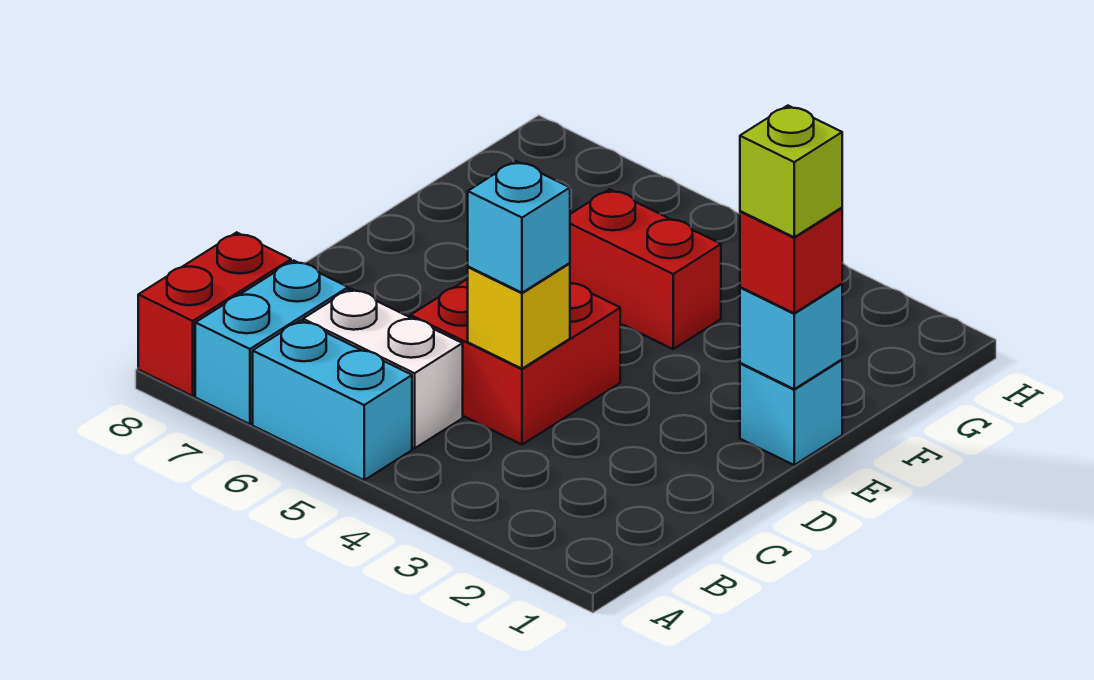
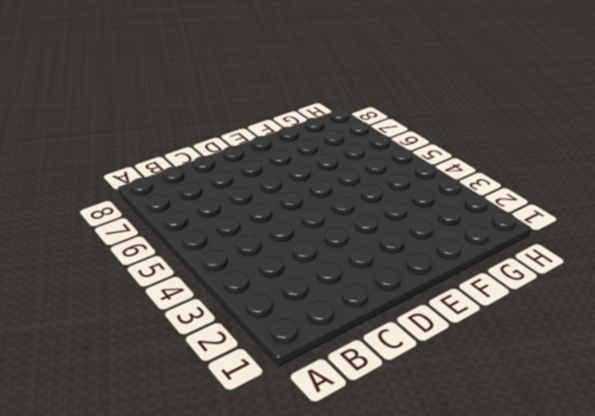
none -> cyan brick A5:A6 level 1
none -> cyan brick A7:B7 level 1
none -> red brick A8:B8 level 1

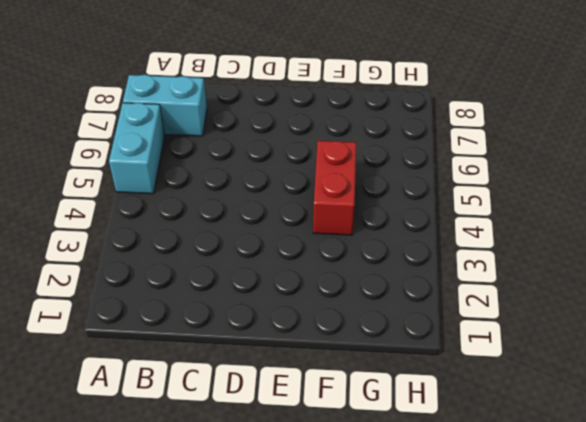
none -> red brick A8:B8 level 1
none -> white brick B5:B6 level 1
none -> red brick C4:D5 level 1

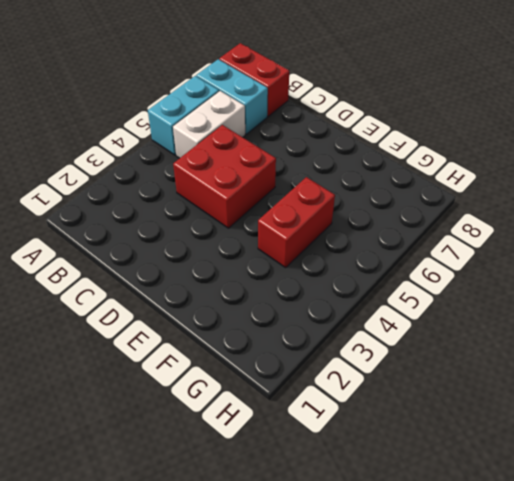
none -> cyan brick E1 level 1
none -> yellow brick C4 level 2
none -> cyan brick E1 level 2

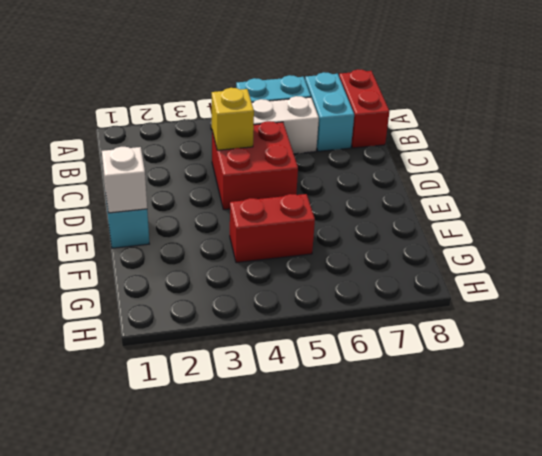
white brick E1 level 2 -> cyan brick E1 level 2
none -> cyan brick C4 level 3
none -> red brick E1 level 3
none -> lime brick E1 level 4

